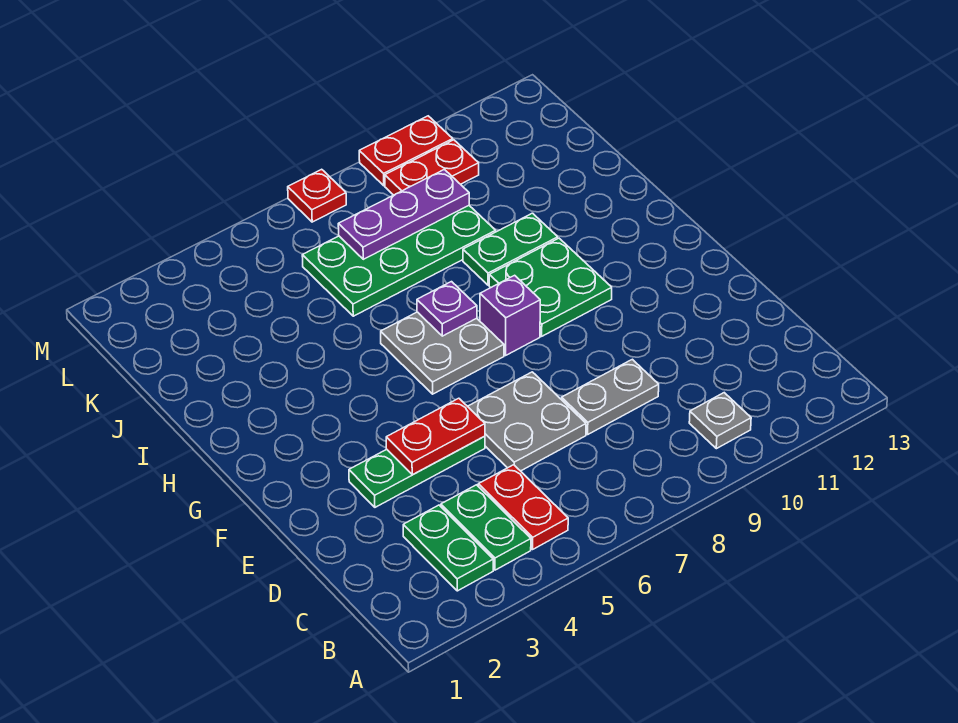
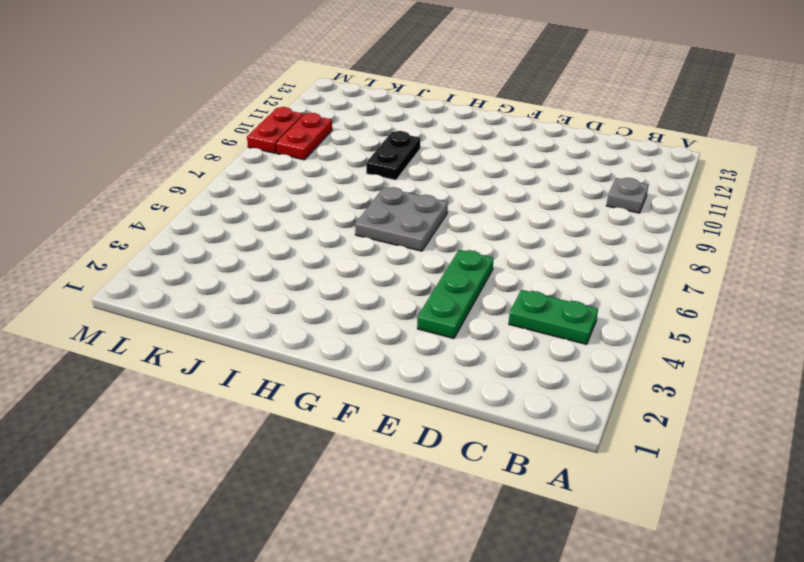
black plate I9:I10 level 1 -> green plate I9:I10 level 1
none -> green plate B3:C3 level 1
none -> red plate B5:C5 level 1
none -> grey plate D6:E7 level 1

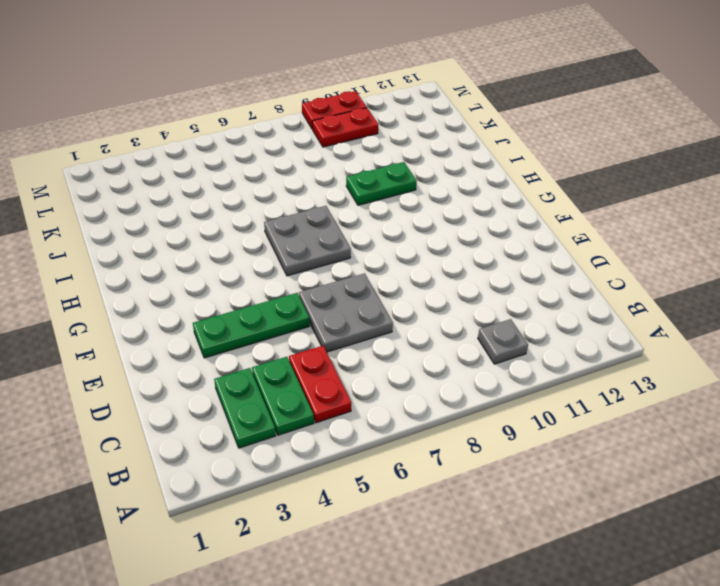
none -> grey plate D8:D9 level 1
none -> purple brick G8 level 1
none -> green plate G9:H10 level 1

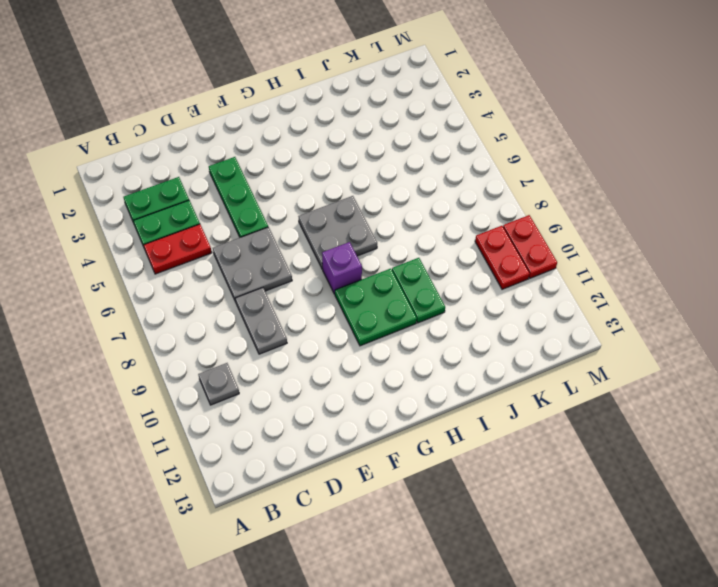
none -> green plate J6:K9 level 1
none -> red plate M7 level 1
none -> red plate E4:E5 level 2

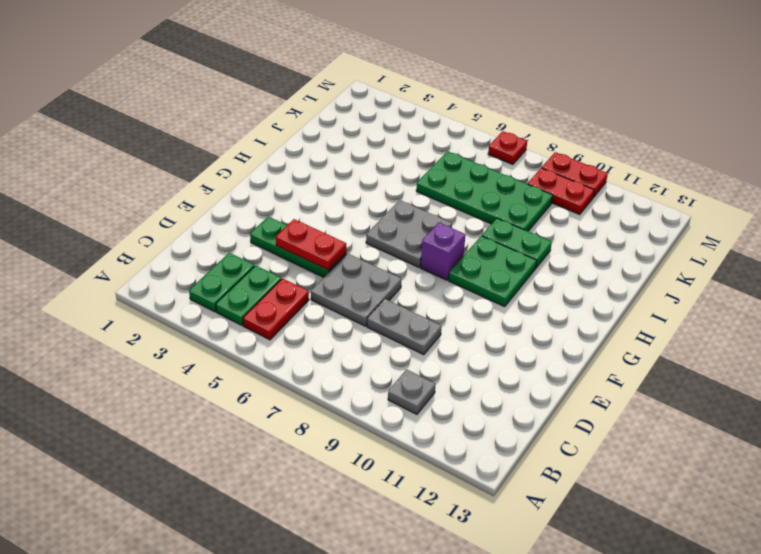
none -> purple plate H7 level 2
none -> purple plate K7:K9 level 2

